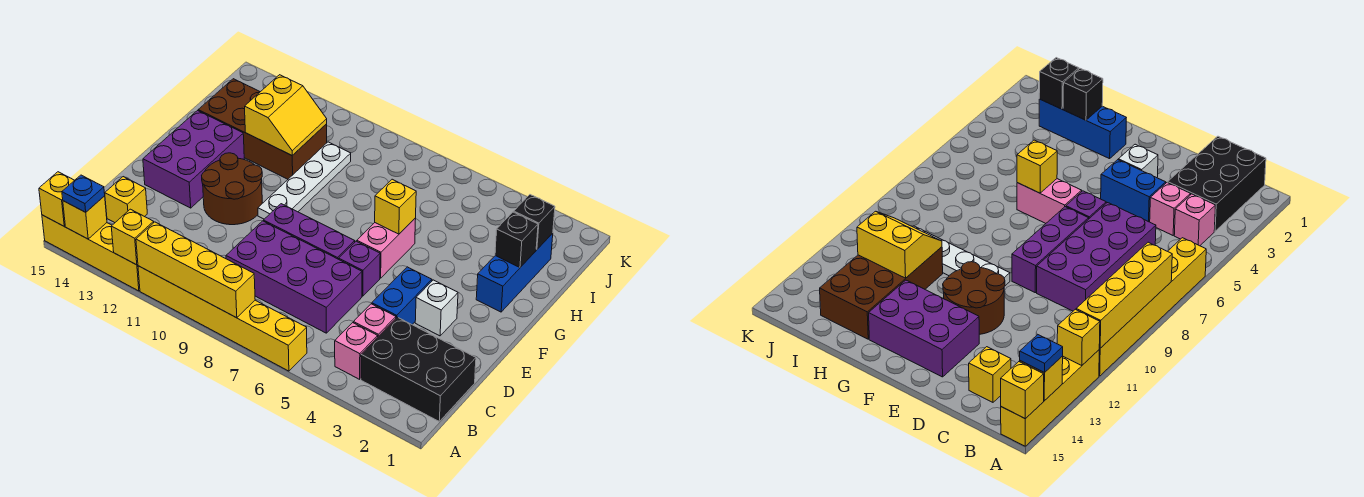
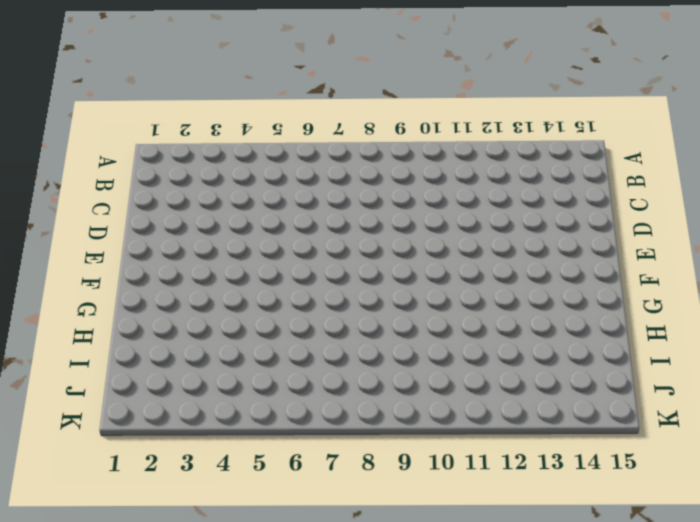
none -> yellow brick A6:A11 level 1
none -> yellow brick A12:A15 level 1
none -> black brick B1:C3 level 1

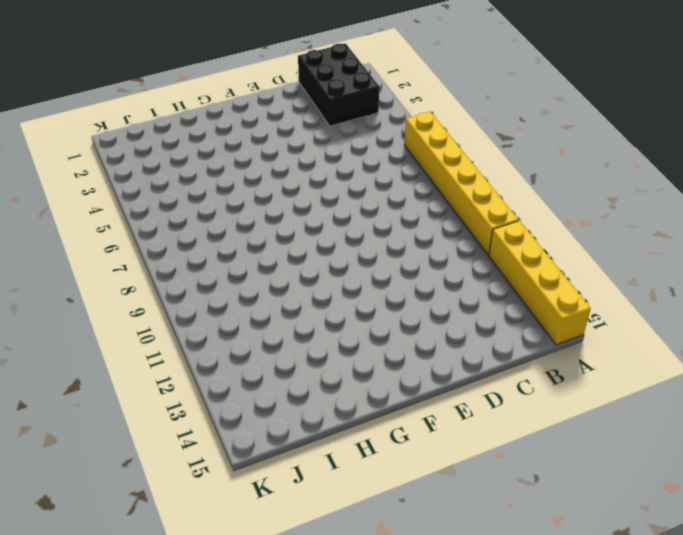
none -> pink brick B4 level 1
none -> pink brick C4 level 1
none -> purple brick C6:D9 level 1

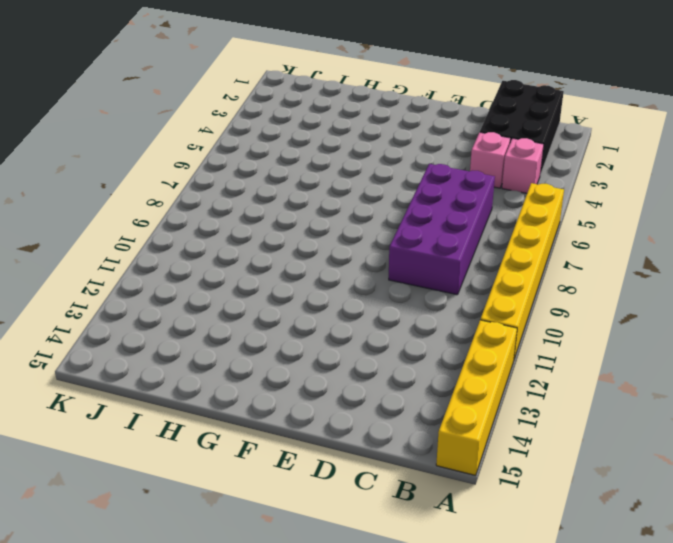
none -> yellow brick C14 level 1
none -> blue brick D4:E4 level 1
none -> white brick E3 level 1

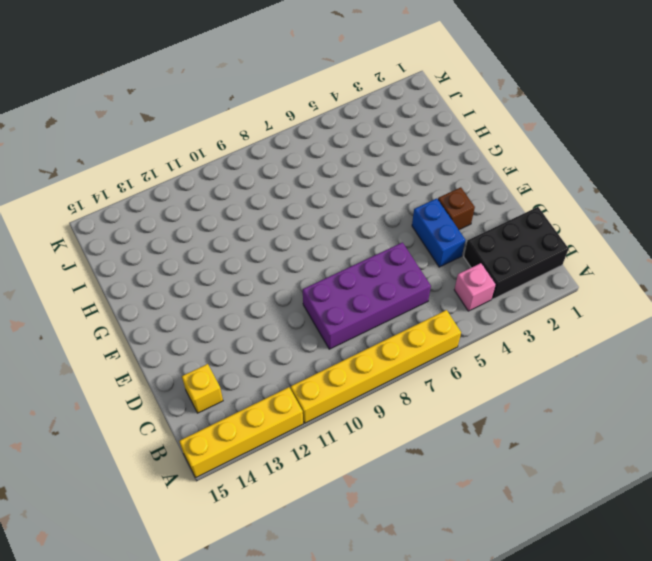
brown brick E3 level 1 -> white brick E3 level 1
none -> pink brick C4 level 1
none -> purple brick E6 level 1
none -> purple brick E7:E9 level 1

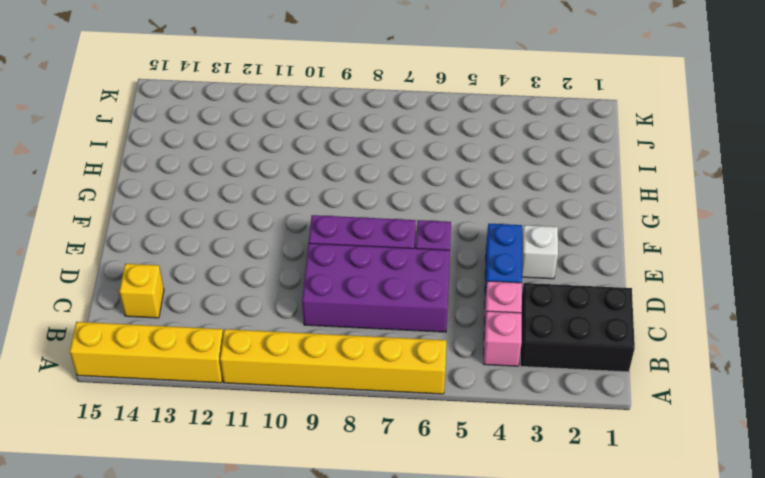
none -> brown round brick E11:F12 level 1
none -> purple brick E13:G14 level 1
none -> pink brick F6:G6 level 1

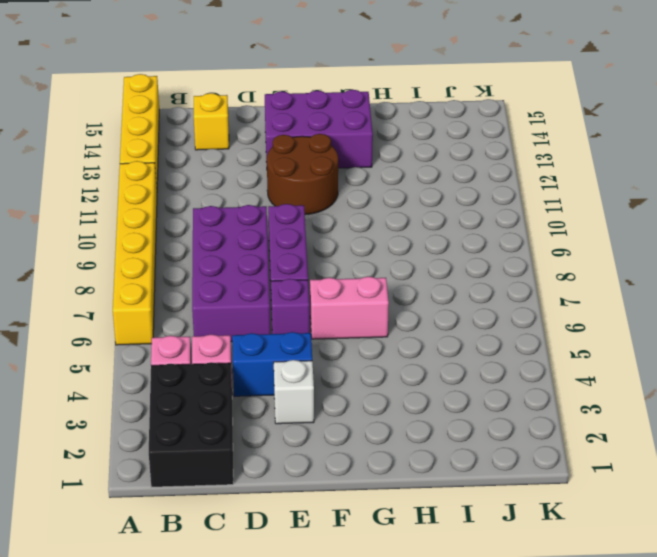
none -> white plate F10:I10 level 1
none -> blue brick G2:I2 level 1
none -> brown brick H11:I14 level 1

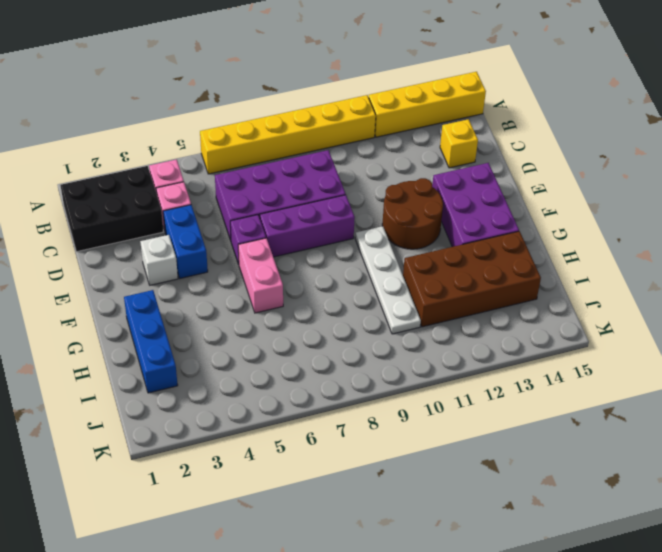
none -> yellow brick A8:A11 level 2
none -> yellow brick A12 level 2
none -> yellow brick A14 level 2

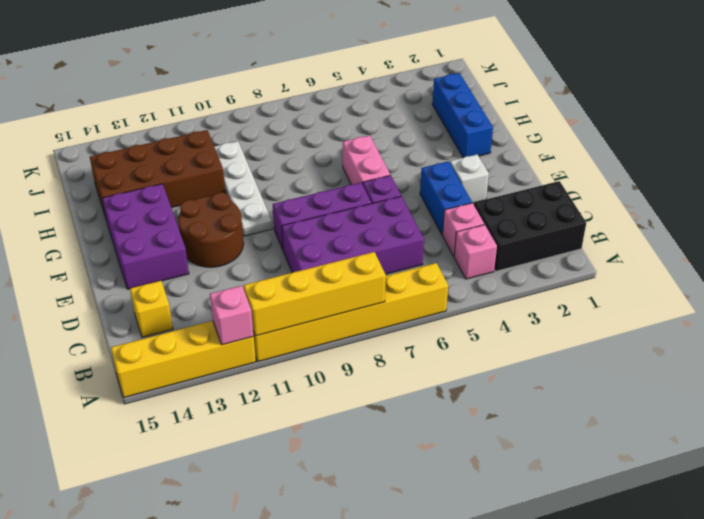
pink brick A12 level 2 -> yellow brick A12 level 2
none -> yellow brick A14 level 2
none -> yellow brick A15 level 2
none -> yellow brick G6 level 2

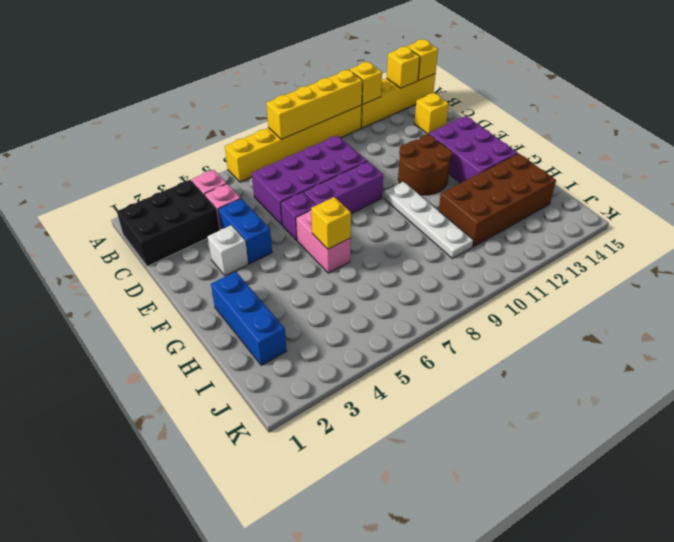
none -> black brick H2 level 2
none -> yellow slope H11:I12 level 2 top 12
none -> black brick I2 level 2

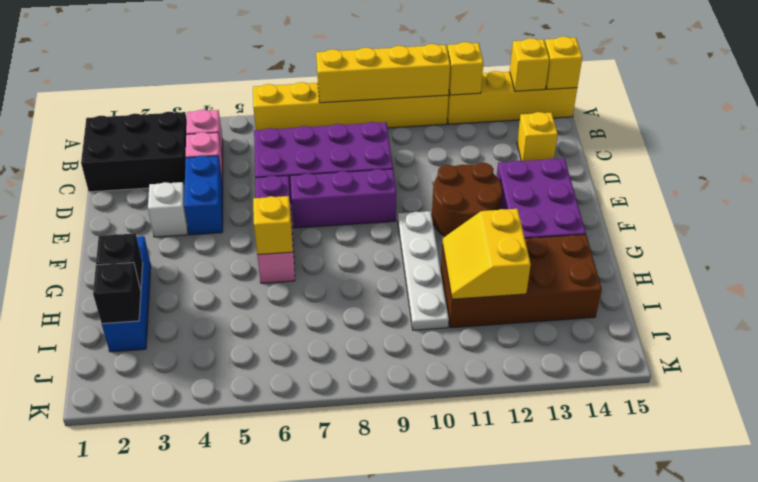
none -> blue plate A14 level 3

